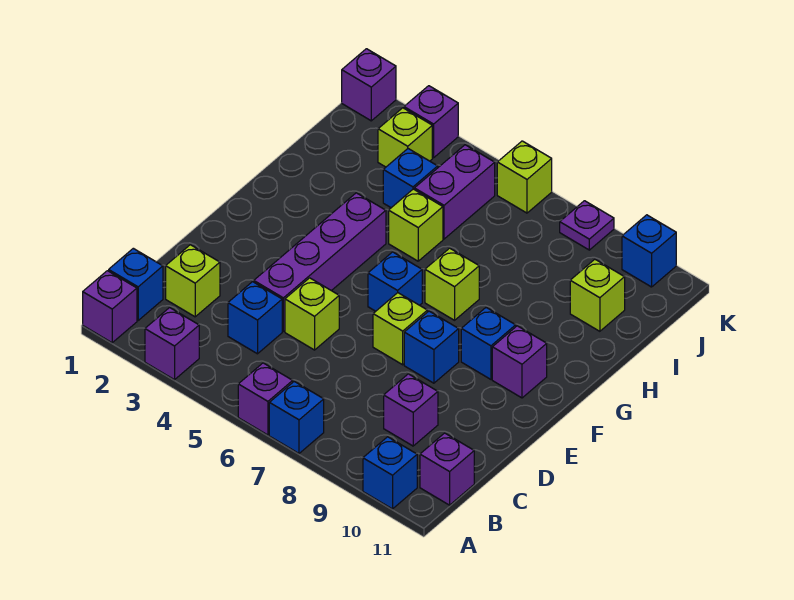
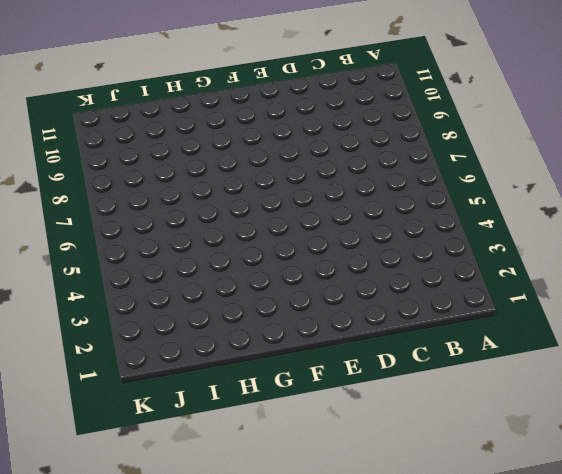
none -> purple brick A1 level 1
none -> purple brick A3 level 1
none -> purple brick A6 level 1

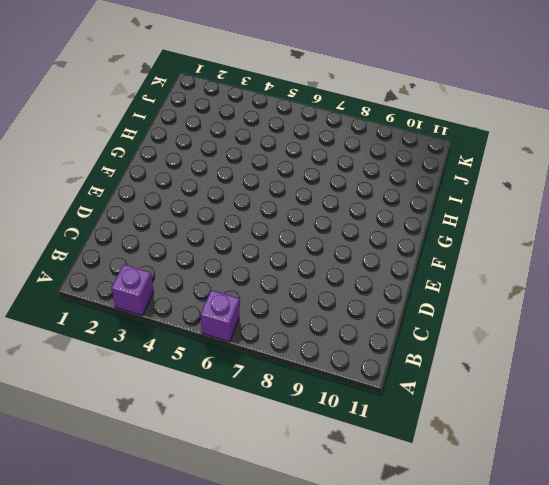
none -> purple brick A1 level 1
none -> blue brick A7 level 1
none -> blue brick A10 level 1

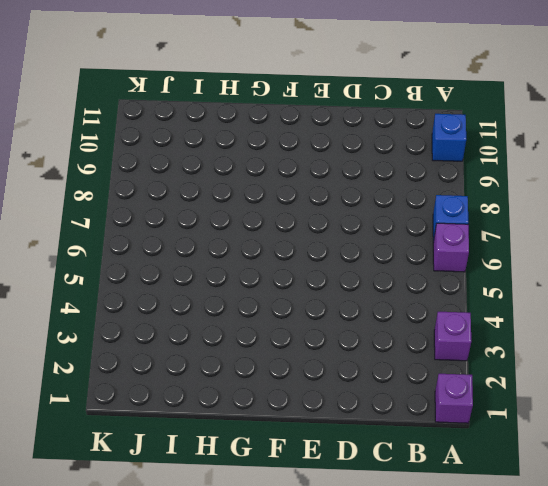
none -> blue brick B1 level 1
none -> purple brick B11 level 1
none -> lime brick C2 level 1

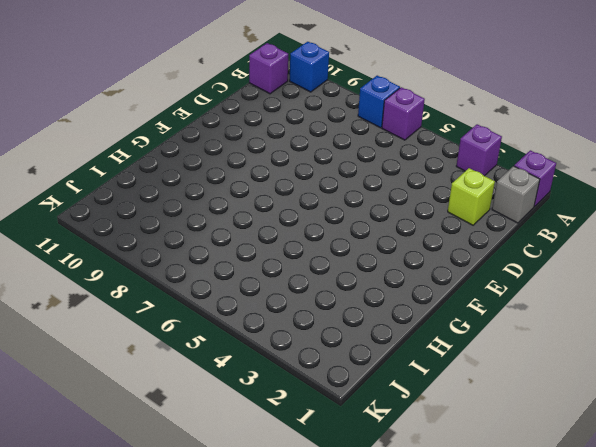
grey brick B1 level 1 -> blue brick B1 level 1
none -> blue brick C4 level 1
none -> purple brick C9 level 1
none -> purple brick D4:G4 level 1

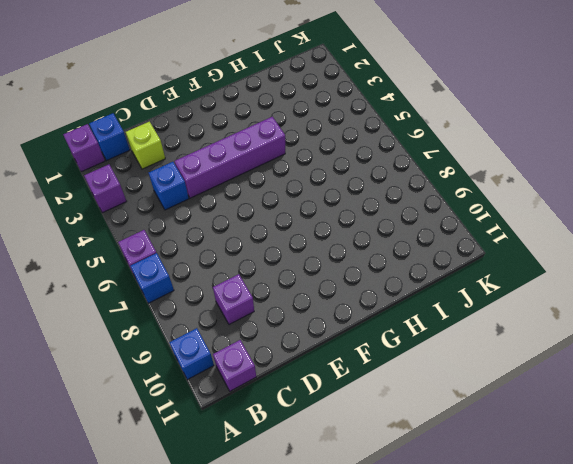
none -> lime brick D5 level 1
none -> lime brick E7 level 1
none -> blue brick E8 level 1

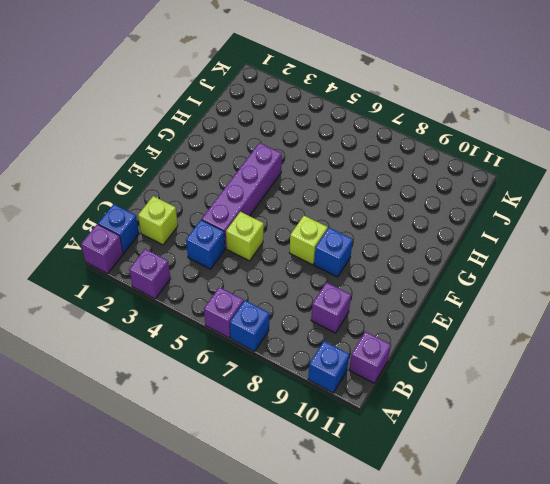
none -> blue brick F6 level 1
none -> blue brick F9 level 1
none -> purple brick F10 level 1

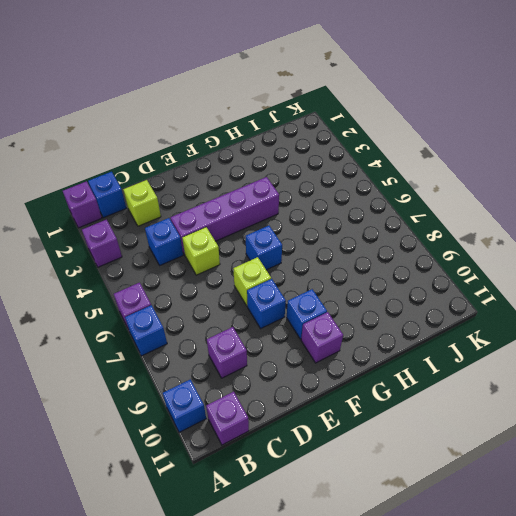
none -> lime brick G7 level 1
none -> lime brick H5 level 1
none -> blue brick I4 level 1

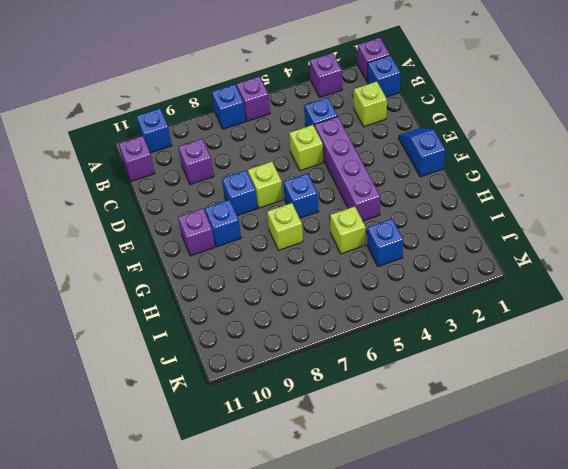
blue slope E1:F1 level 1 top F -> none
none -> purple brick I5:J5 level 1
none -> lime brick I10 level 1
none -> lime brick J3 level 1

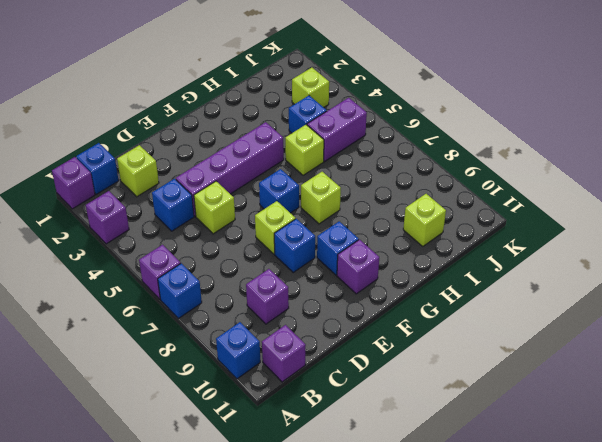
none -> purple brick K1 level 1
none -> purple brick K3 level 1
none -> lime brick K6 level 1

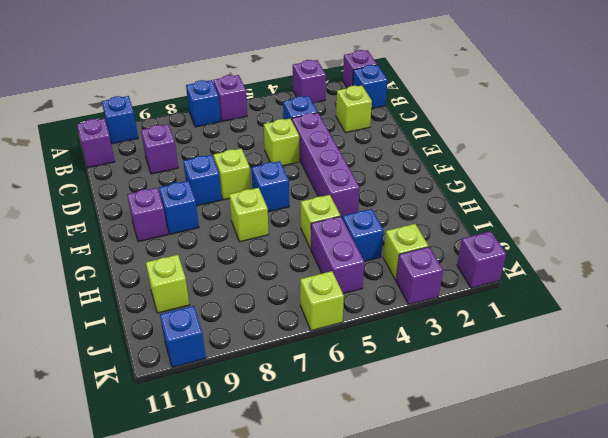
none -> purple plate K8 level 1

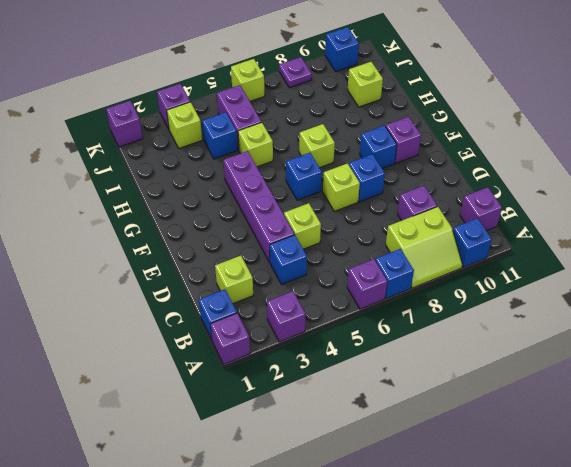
lime slope A8:B9 level 1 top B -> none

